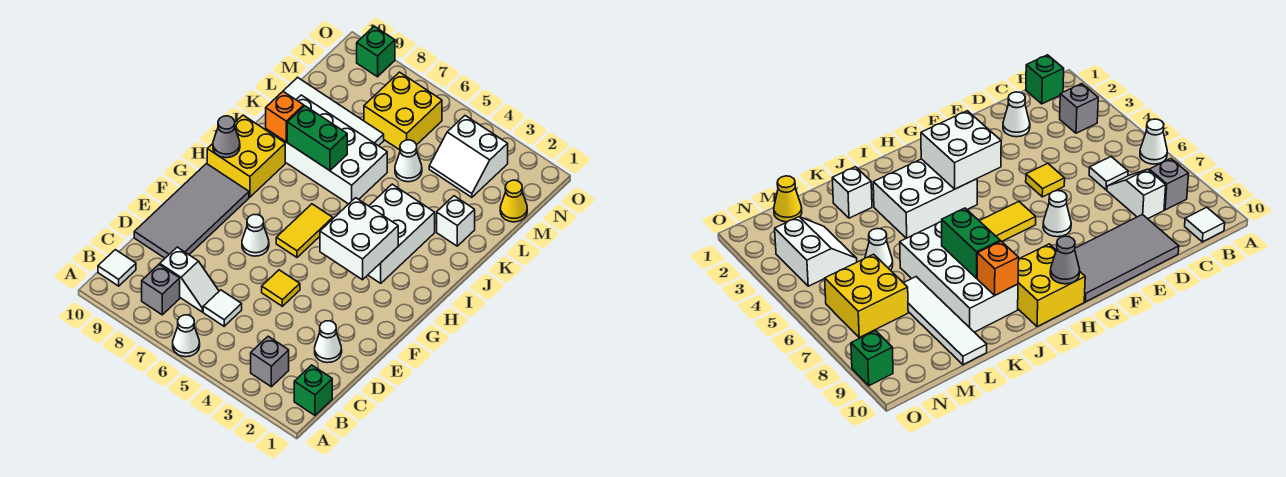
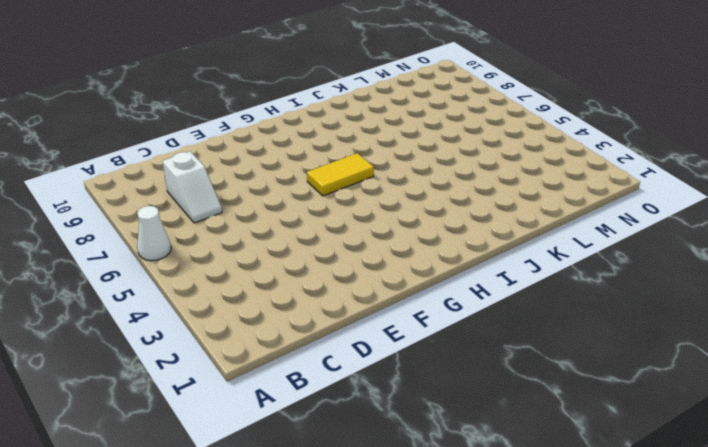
none -> green brick B1 level 1
none -> grey brick B3 level 1
none -> grey brick B8 level 1

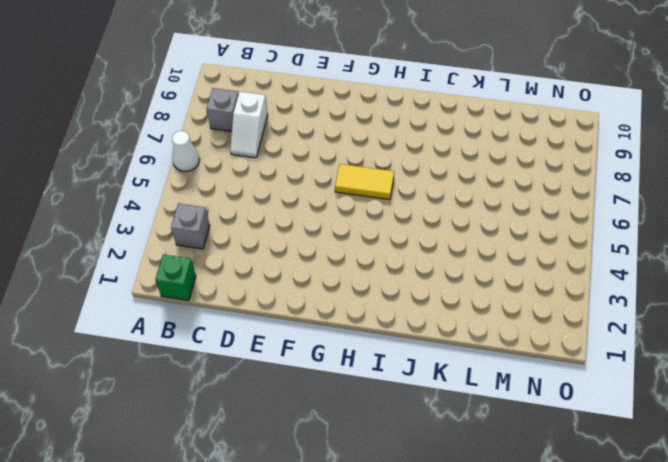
none -> white tile B10 level 1
none -> white tile C6 level 1
none -> white cone D2 level 1

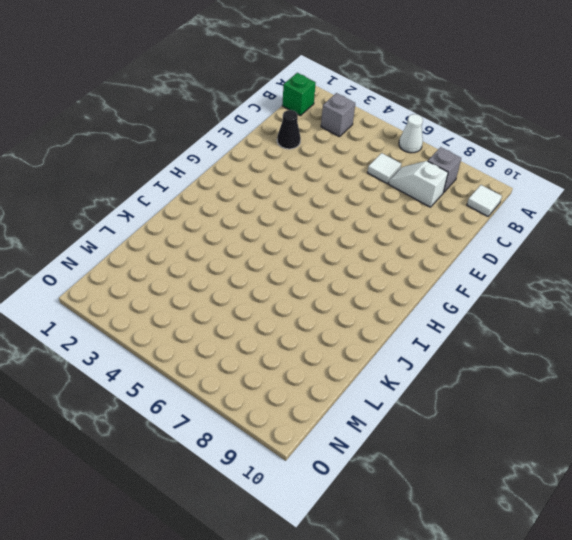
black cone D2 level 1 -> white cone D2 level 1
none -> grey tile D9:G10 level 1
none -> yellow tile E5 level 1
none -> white cone F7 level 1

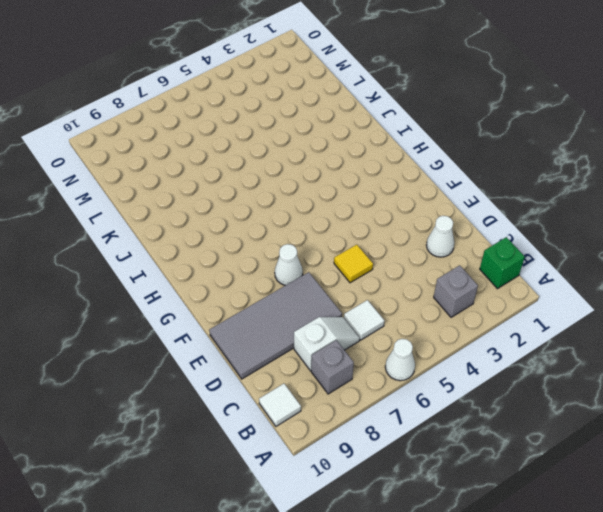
grey tile D7:E10 level 1 -> grey tile D9:G10 level 1
none -> yellow tile G6:H6 level 1
none -> white brick H3:J4 level 1
none -> yellow brick H9:I10 level 1

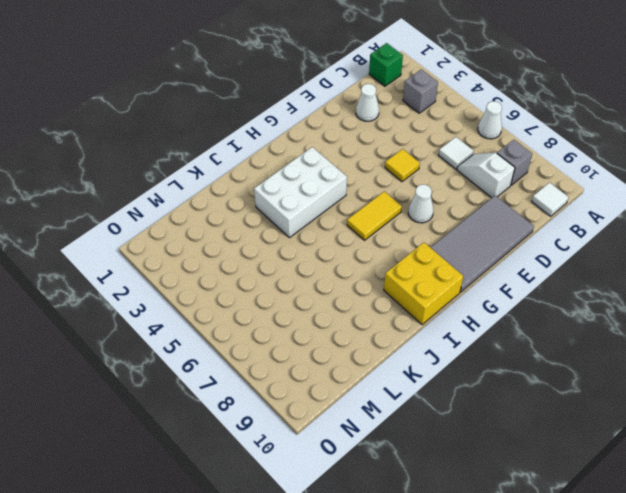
none -> white brick J6:K9 level 1
none -> white brick K2 level 1
none -> white cone L5 level 1

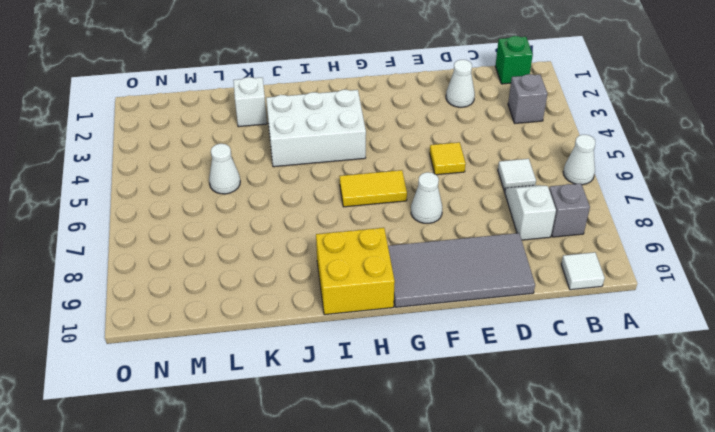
none -> white brick J6:K9 level 1
none -> white tile L7:L10 level 1
none -> yellow cone M1 level 1

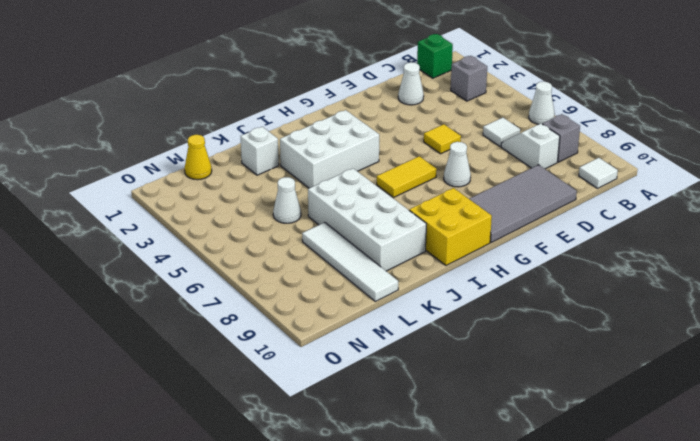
none -> white slope M3:N4 level 1 top N
none -> yellow brick M6:N7 level 1
none -> green brick O9 level 1

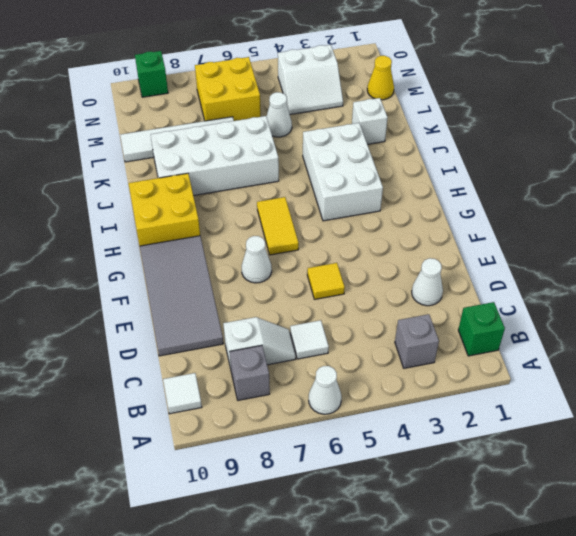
none -> white brick G3:H4 level 2
none -> grey cone H10 level 2
none -> green brick J7:J8 level 2

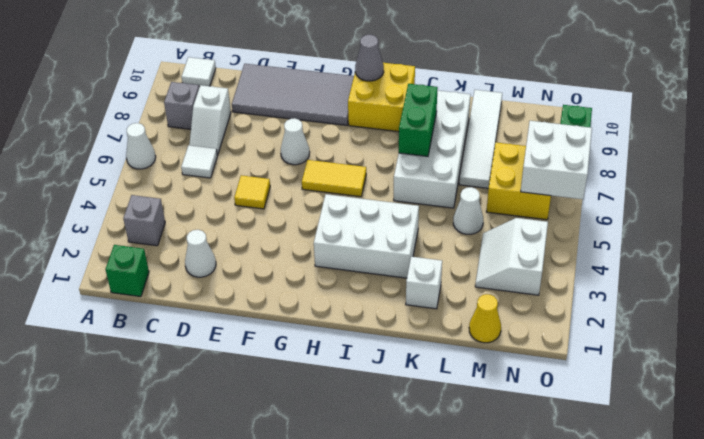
white brick N6:O7 level 2 -> white brick G3:H4 level 2
none -> orange brick J9 level 2

